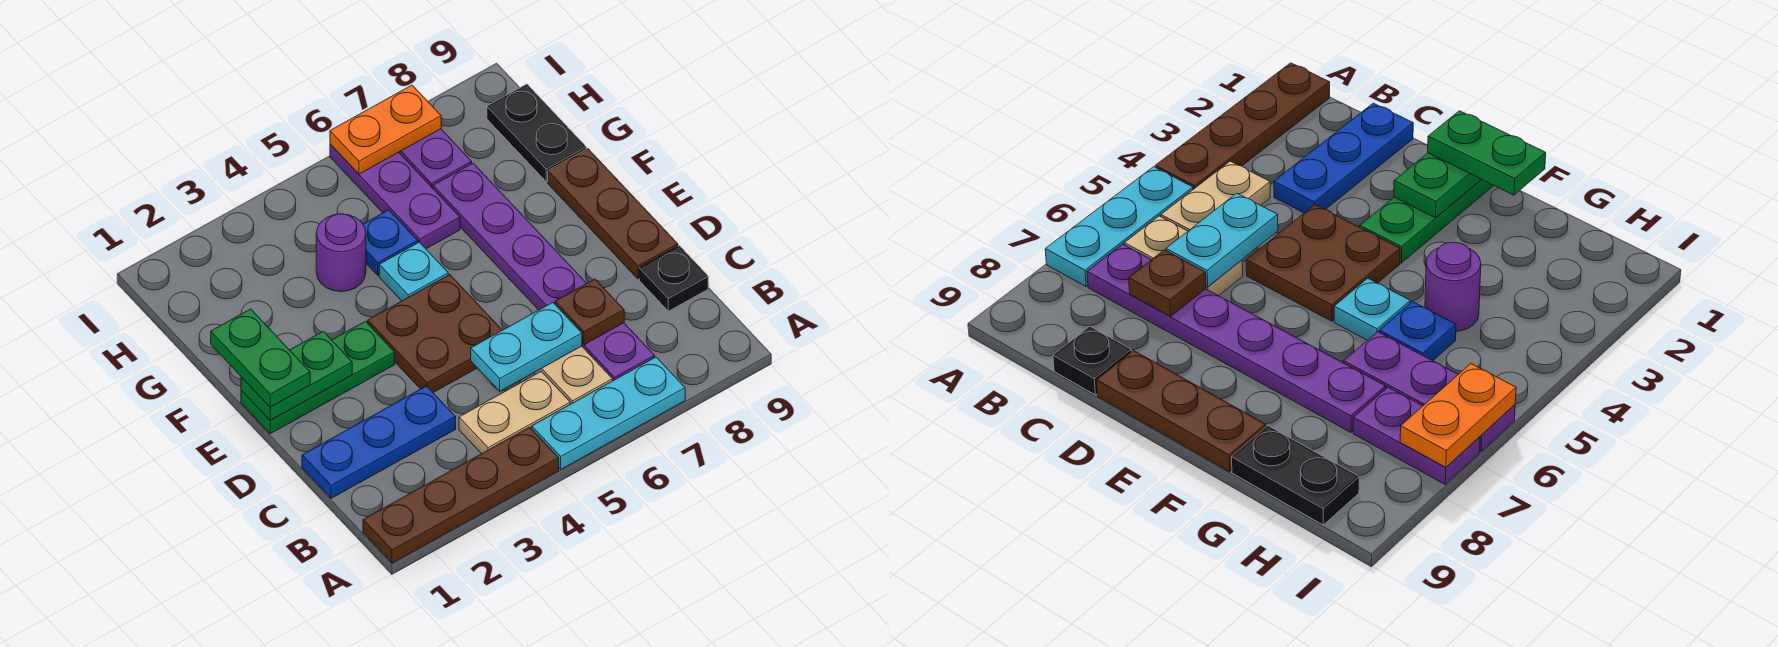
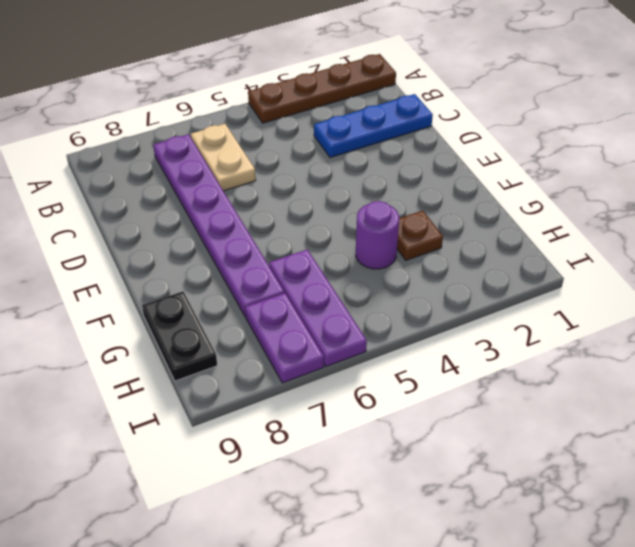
brown plate G3 level 1 -> brown plate C7 level 2
none -> cyan plate A5:A7 level 1
none -> tan plate B4:B5 level 1
none -> black plate C9 level 1

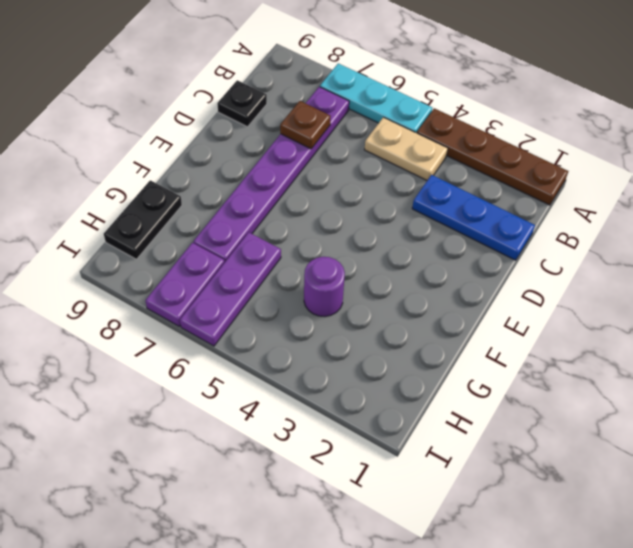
none -> tan plate B6:C6 level 1
none -> brown plate D4:E5 level 1
none -> brown plate D9:F9 level 1

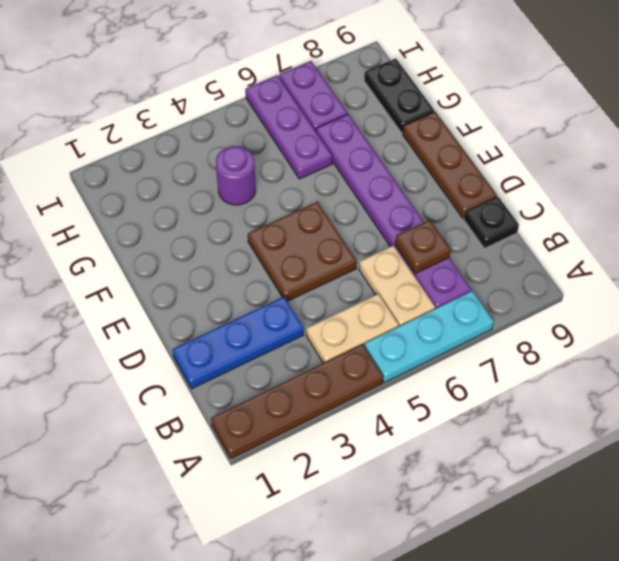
none -> green plate E1:E3 level 1
none -> cyan plate F5 level 1
none -> blue plate G5 level 1

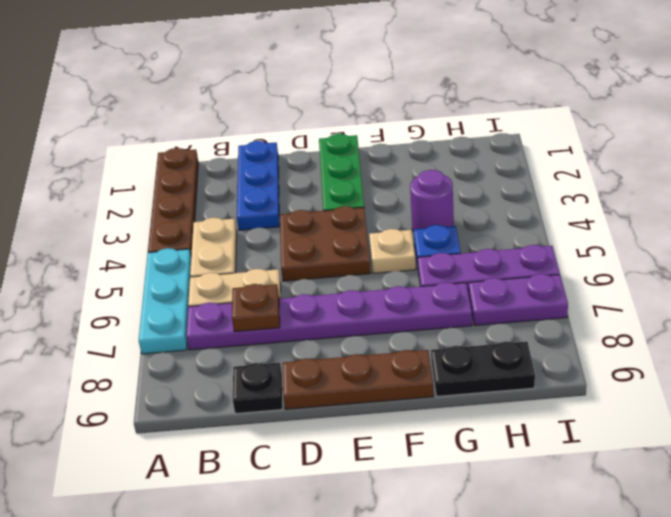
tan plate F5 level 1 -> cyan plate F5 level 1
none -> cyan plate C5:C6 level 2
none -> green plate E1:E2 level 2
none -> orange plate I6:I7 level 2

